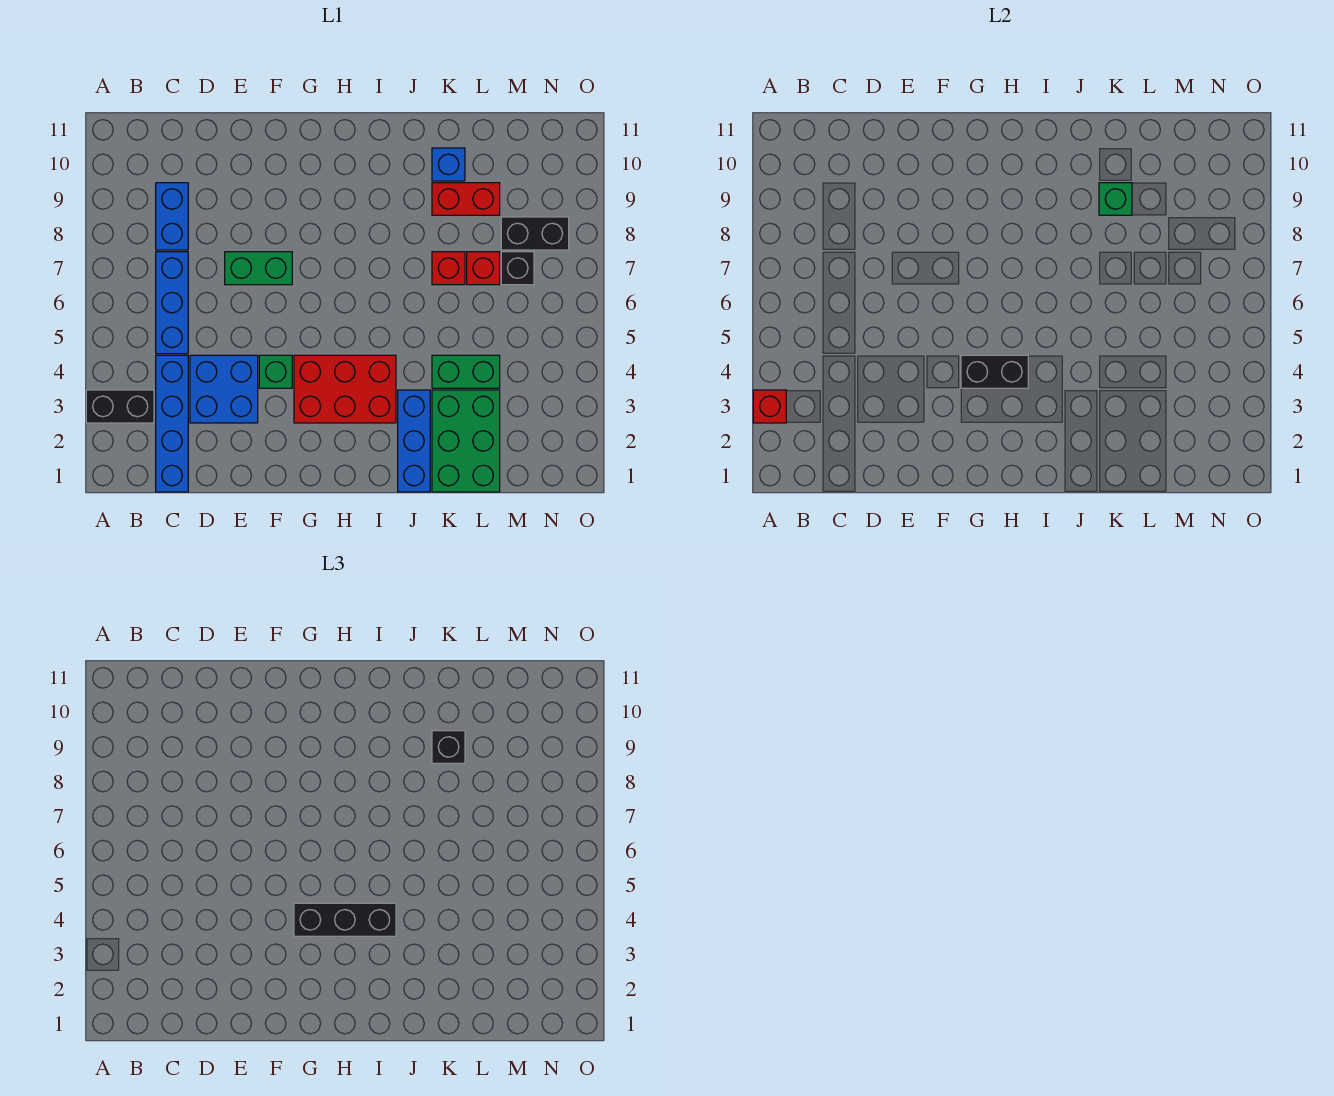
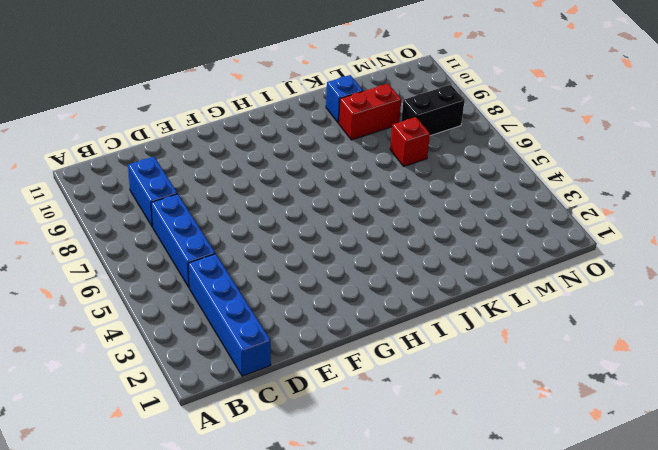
none -> black brick A3:B3 level 1
none -> blue brick D3:E4 level 1
none -> green brick E7:F7 level 1

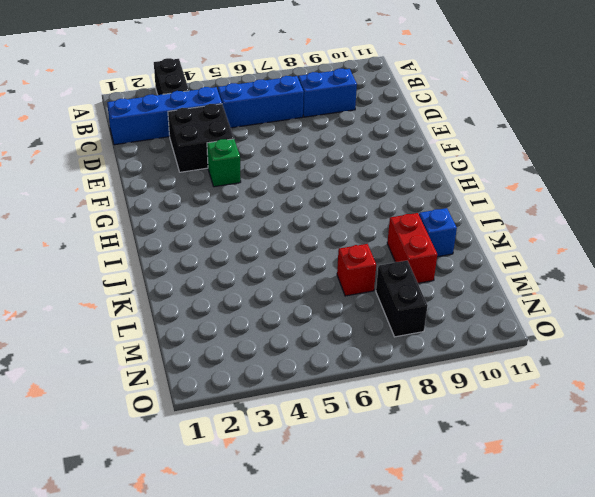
black brick D3:E4 level 1 -> blue brick D3:E4 level 1
none -> green brick E7:F7 level 1
none -> red brick G3:I4 level 1
none -> blue brick J1:J3 level 1

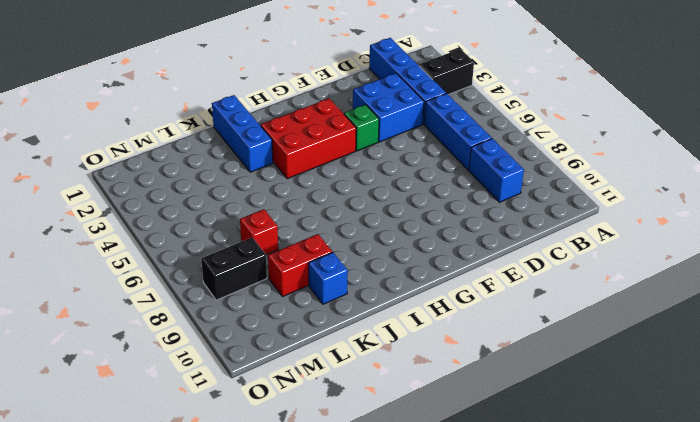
none -> green brick E7:F7 level 1
none -> green brick K1:L3 level 1
none -> green brick K4:L4 level 1

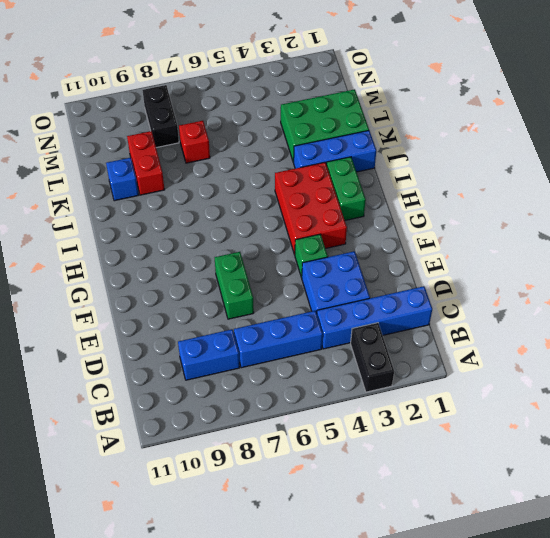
green brick H2:I2 level 1 -> green brick K4:L4 level 1
none -> red brick K7 level 1
none -> black brick M7 level 1
none -> red brick A3 level 2

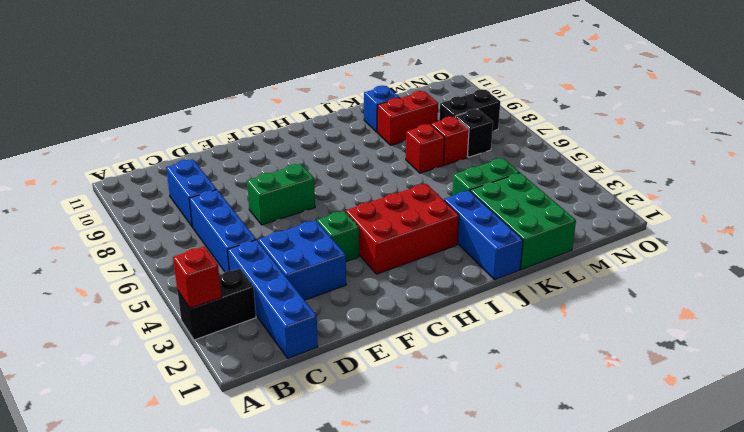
none -> black brick G4:H4 level 2
none -> green brick K9 level 2
none -> black brick G4:I4 level 3

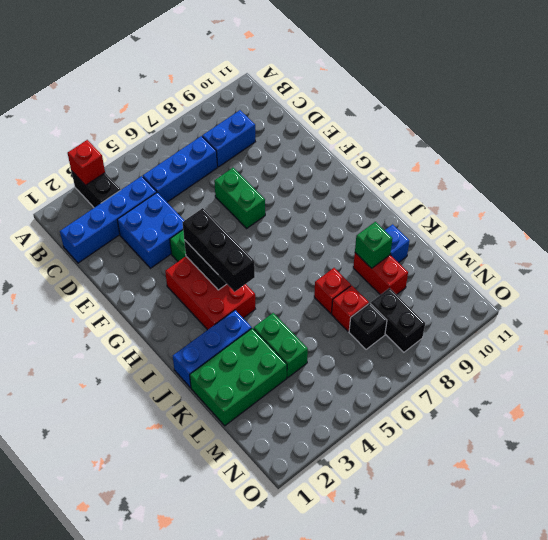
none -> black brick K9 level 3

